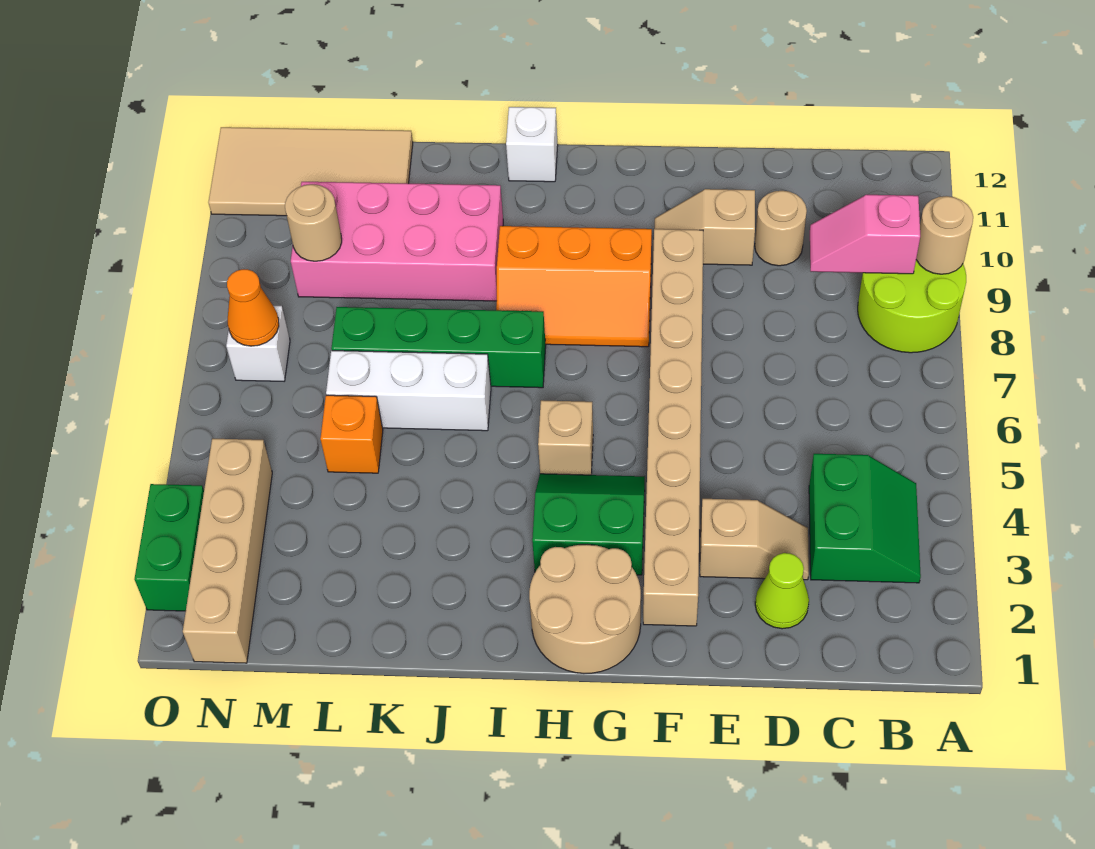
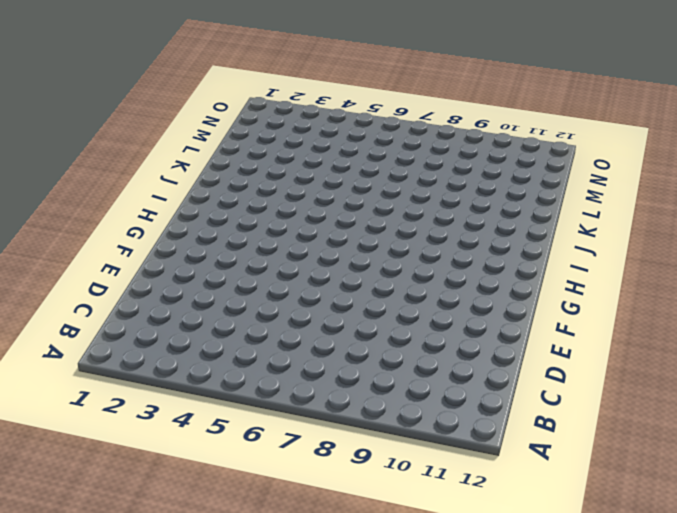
none -> lime round brick A8:B9 level 1
none -> green slope B3:C4 level 1 top C
none -> lime cone D2 level 1

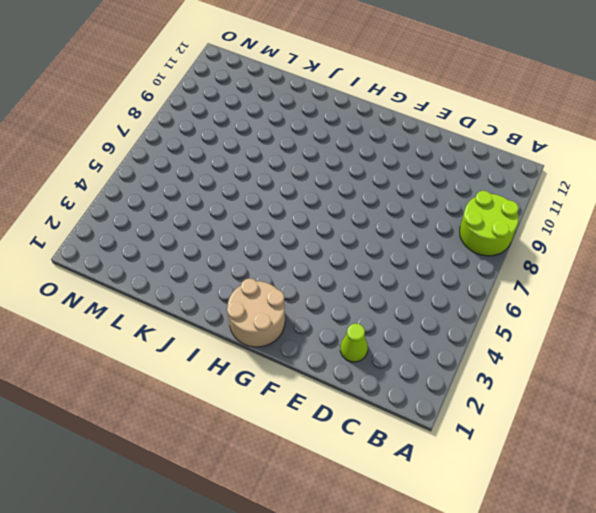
none -> green slope B3:C4 level 1 top C
none -> tan slope D3:E3 level 1 top E
none -> tan round brick D10 level 1

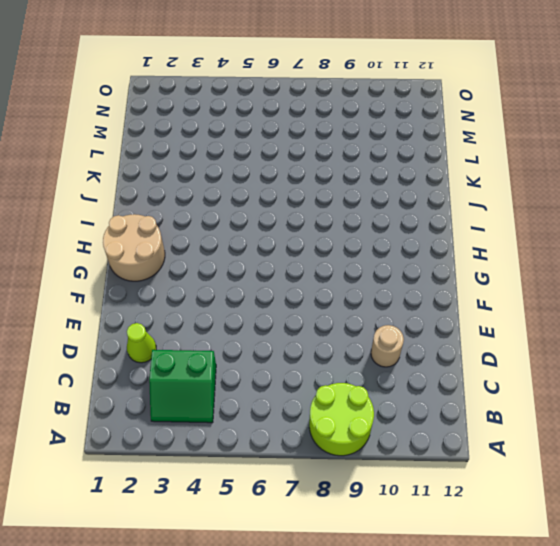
none -> tan slope D3:E3 level 1 top E
none -> tan slope E10:F10 level 1 top E
none -> tan brick F2:F9 level 1

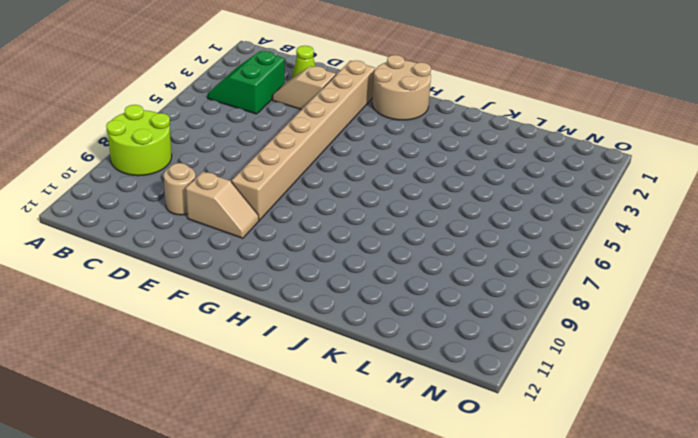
none -> green slope G3:H4 level 1 top 3
none -> orange slope G8:I9 level 1 top 9
none -> tan brick H5 level 1

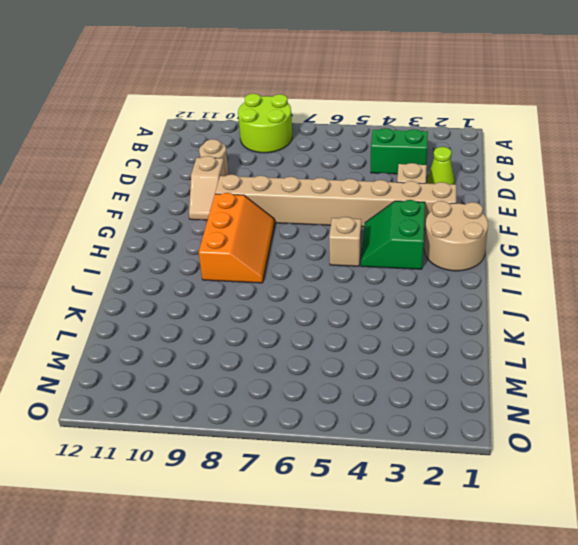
none -> green brick I7:L7 level 1
none -> white brick I12 level 1
none -> white brick J6:L6 level 1

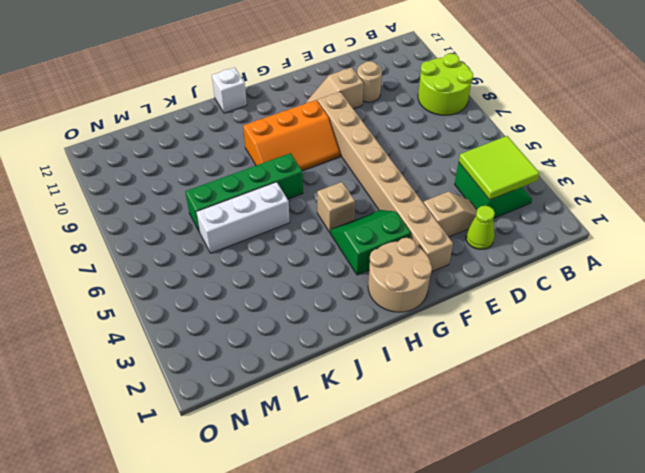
lime tile B3:C4 level 2 -> none
none -> pink brick J9:M10 level 1
none -> orange brick L5 level 1
none -> tan tile L11:O12 level 1

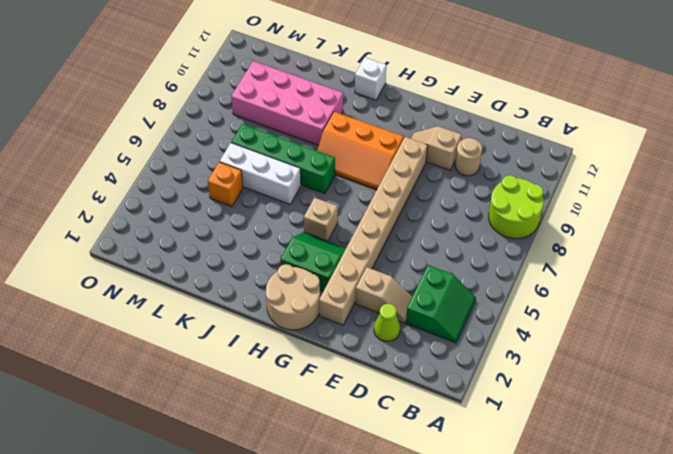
none -> tan tile L11:O12 level 1
none -> tan brick N1:N4 level 1
none -> white brick N7 level 1

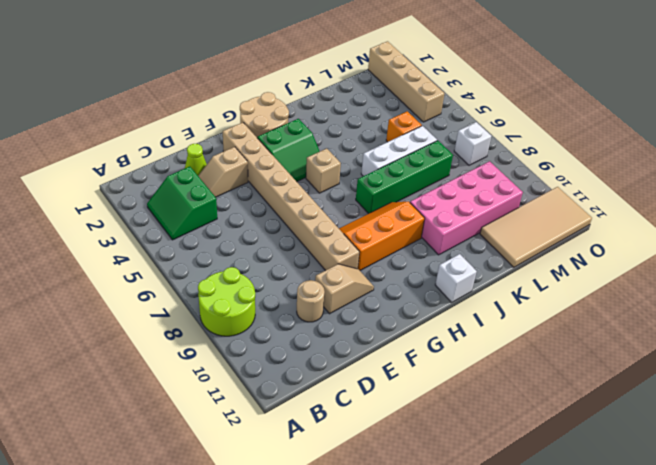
none -> green brick O2:O3 level 1
none -> tan round brick A9 level 2
none -> pink slope B9:C9 level 2 top B

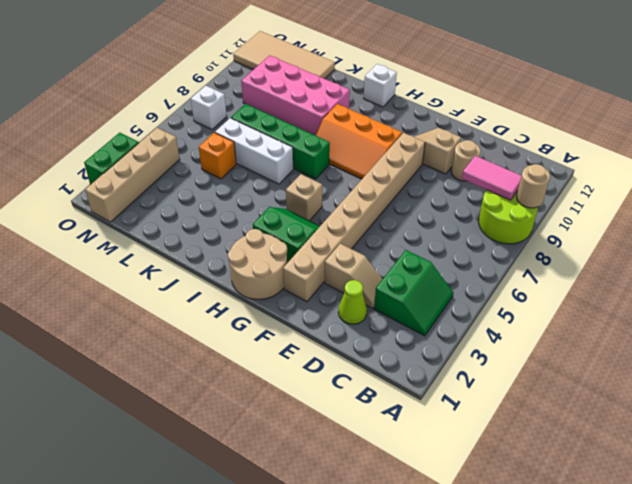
pink tile B9:C9 level 2 -> pink slope B9:C9 level 2 top B
none -> tan round brick M9 level 2
none -> orange cone N7 level 2

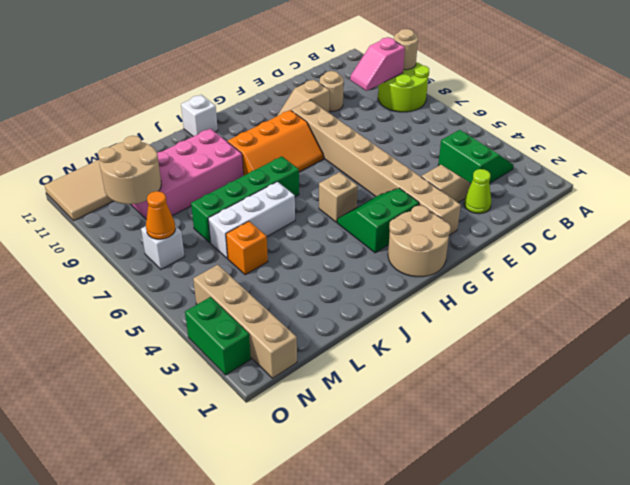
tan round brick M9:N10 level 2 -> tan round brick M9 level 2

